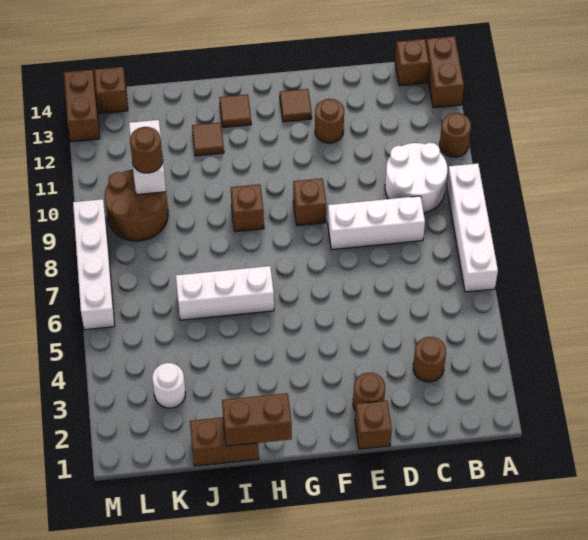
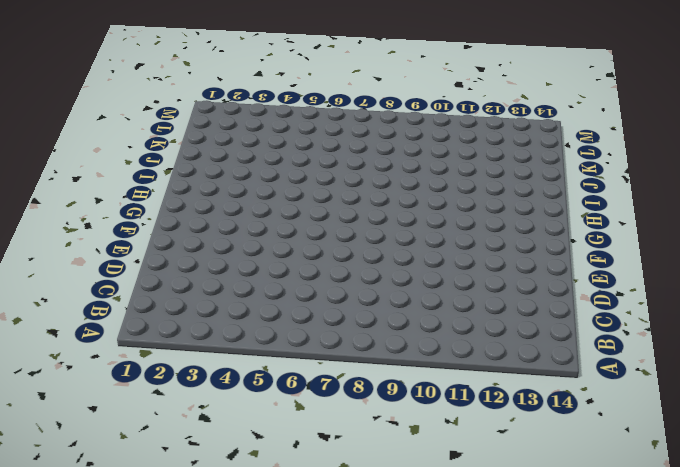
none -> white brick A6:A9 level 1
none -> brown round brick A11 level 1
none -> brown brick A13:A14 level 1

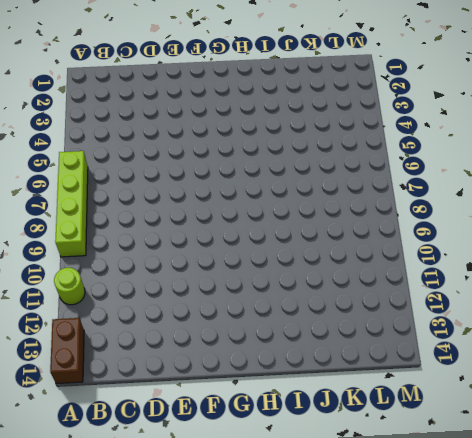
lime brick A6:A9 level 1 -> white brick A6:A9 level 1
lime round brick A11 level 1 -> brown round brick A11 level 1
none -> white round brick B9:C10 level 1
none -> brown brick B14 level 1
none -> brown round brick C3 level 1

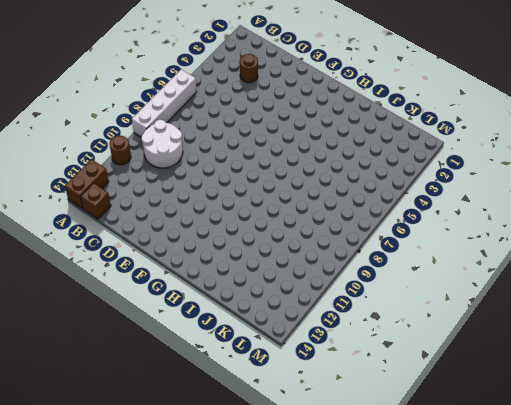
none -> white brick C8:E8 level 1
none -> brown brick E1 level 1
none -> brown round brick E2 level 1

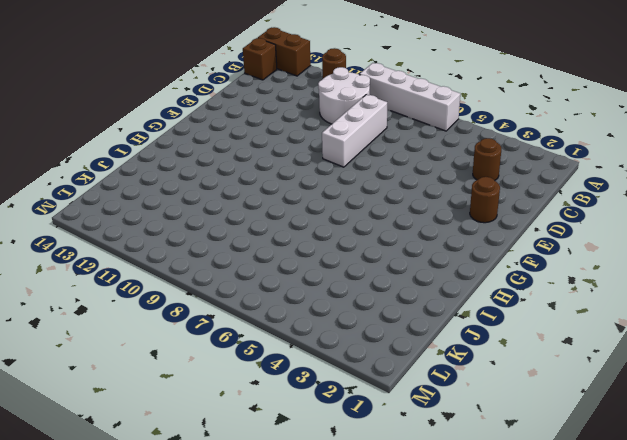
none -> brown brick E1 level 1
none -> brown round brick E12 level 1
none -> brown brick F9 level 1

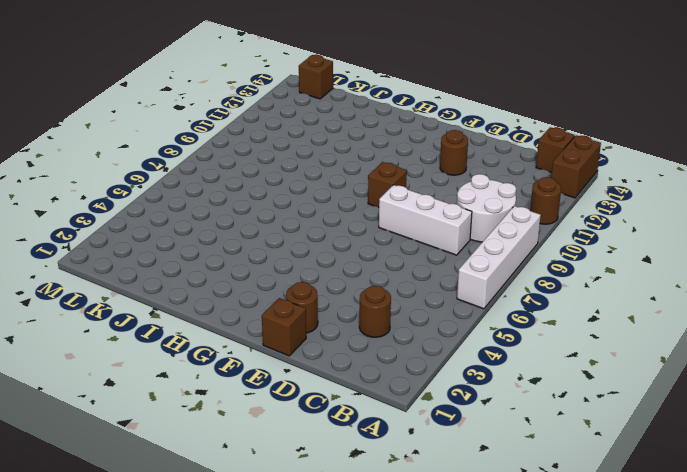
none -> brown tile F13 level 1
none -> white brick H6:J6 level 1
none -> brown brick H9 level 1

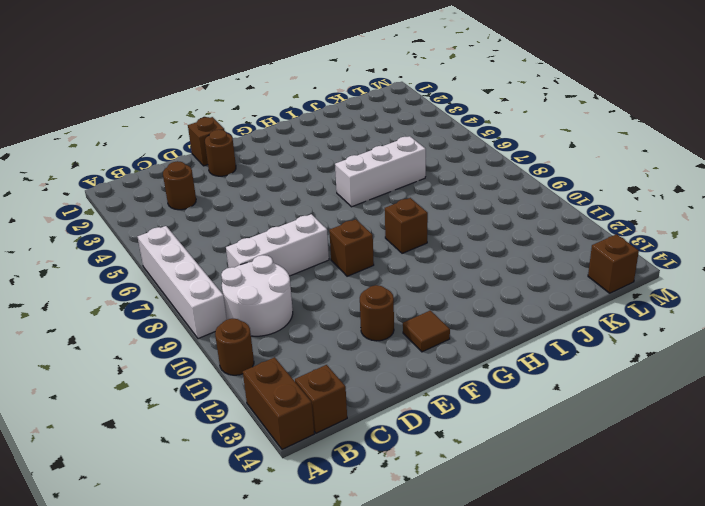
none -> brown tile H13 level 1
none -> brown brick I1:J1 level 1
none -> brown tile I12 level 1

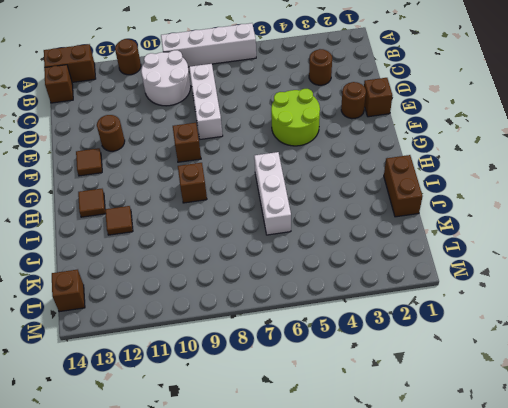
lime round brick E4:F5 level 1 -> none
none -> white round brick K3 level 1
none -> brown round brick K9:L10 level 1
none -> white brick M6:M9 level 1

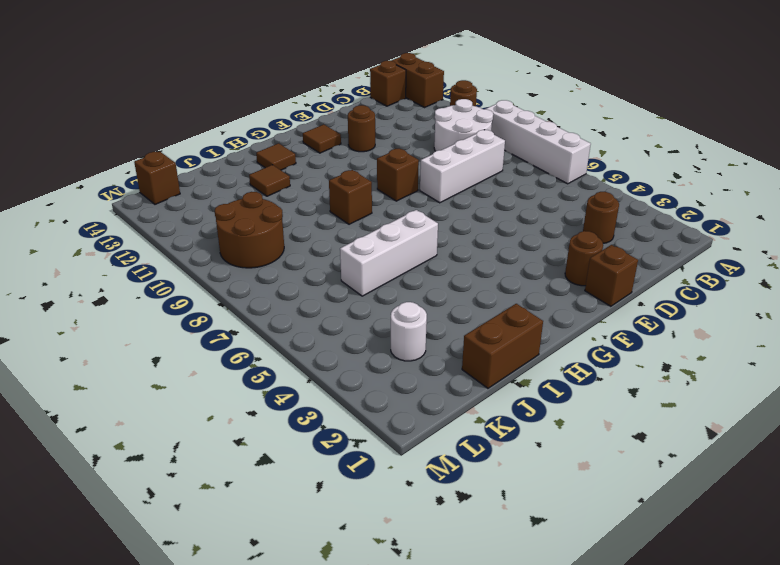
none -> white brick M6:M9 level 1
none -> brown brick M13:M14 level 1
none -> brown brick H1:I1 level 2

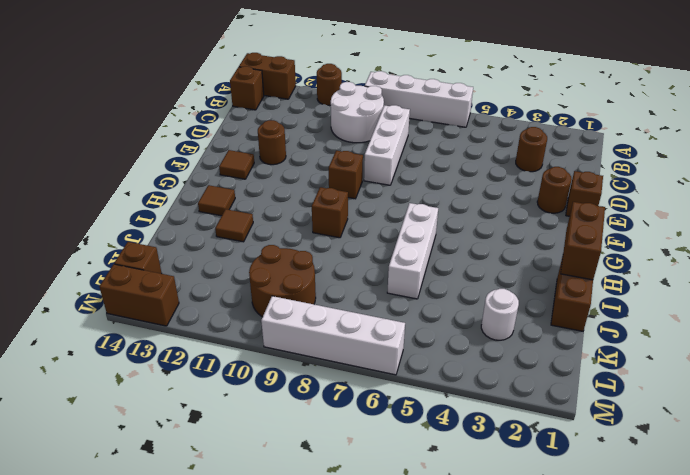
none -> white brick K10:K11 level 2
none -> brown round brick K10 level 3

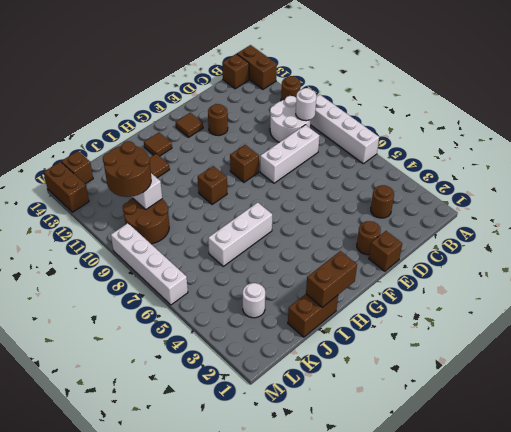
white round brick B9 level 2 -> none
brown round brick K10:L11 level 3 -> brown round brick K10 level 3

